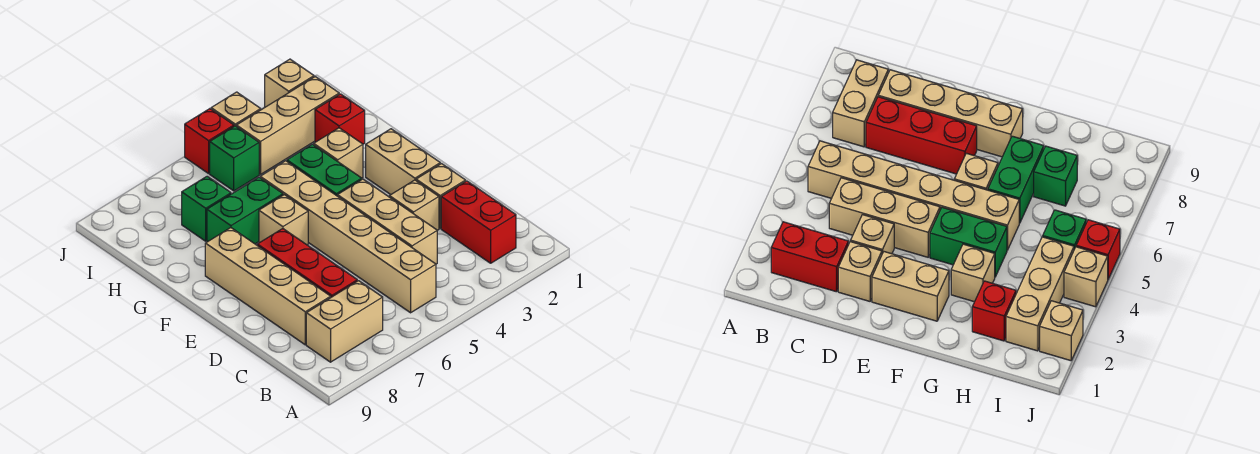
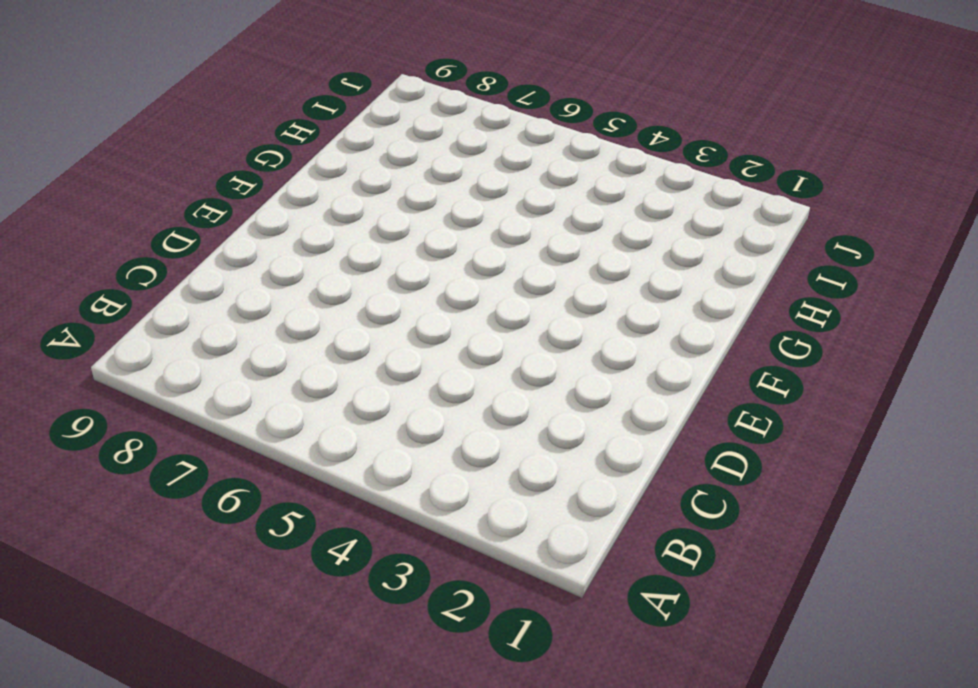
none -> red brick B2:C2 level 1
none -> tan brick B5:G5 level 1
none -> tan brick B7:B8 level 1

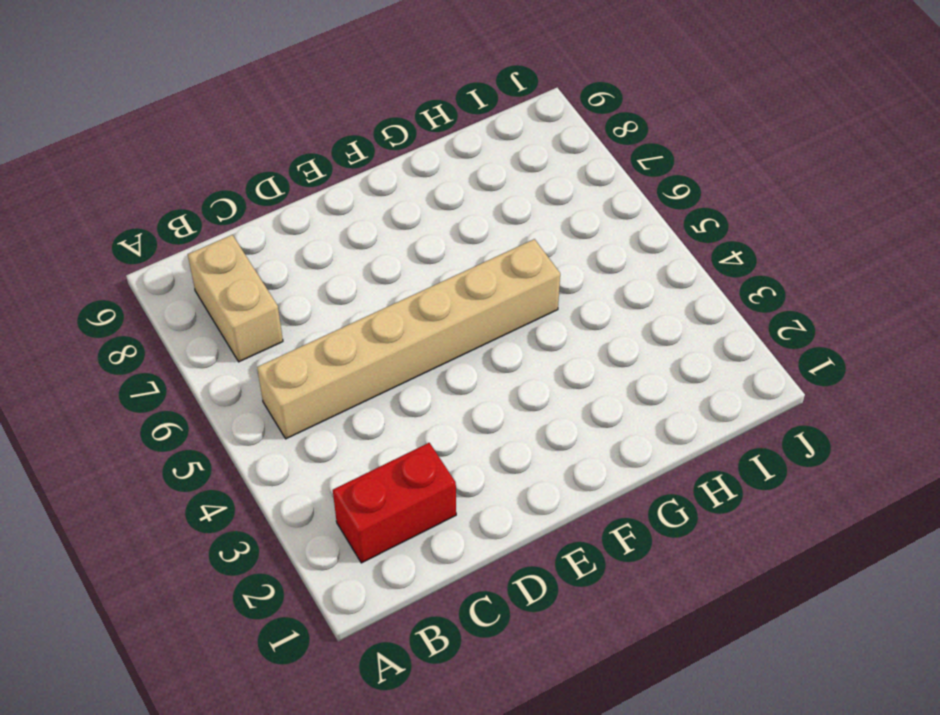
none -> tan brick C4:E4 level 1
none -> red brick C7:E7 level 1
none -> tan brick C8:F8 level 1

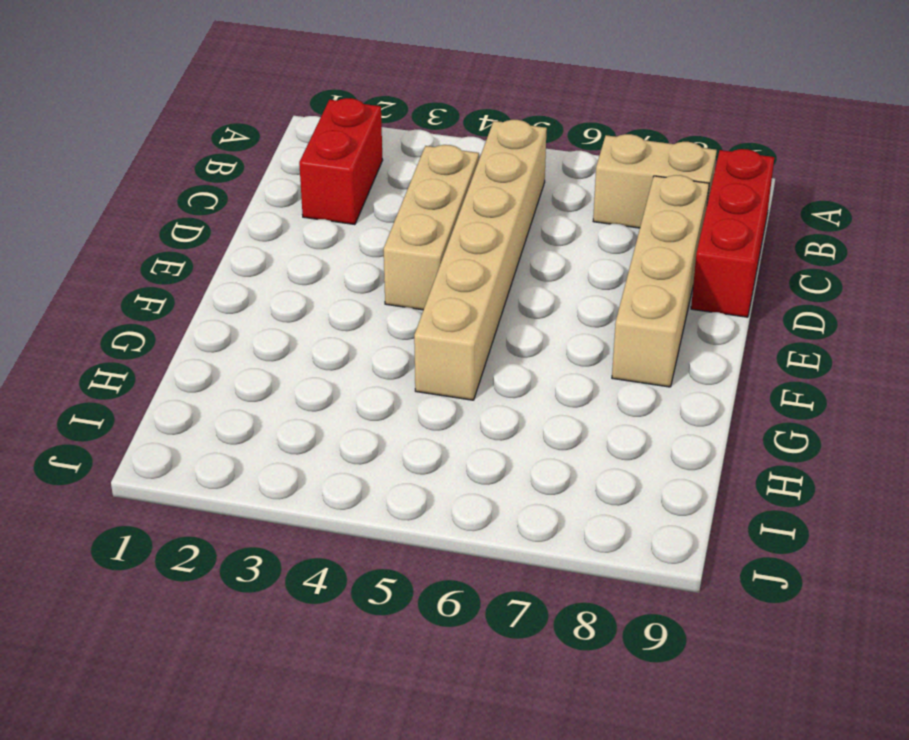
red brick B9:D9 level 1 -> red brick C7:E7 level 1
none -> tan brick D2 level 1
none -> tan brick D3 level 1
none -> tan brick E2:F2 level 1

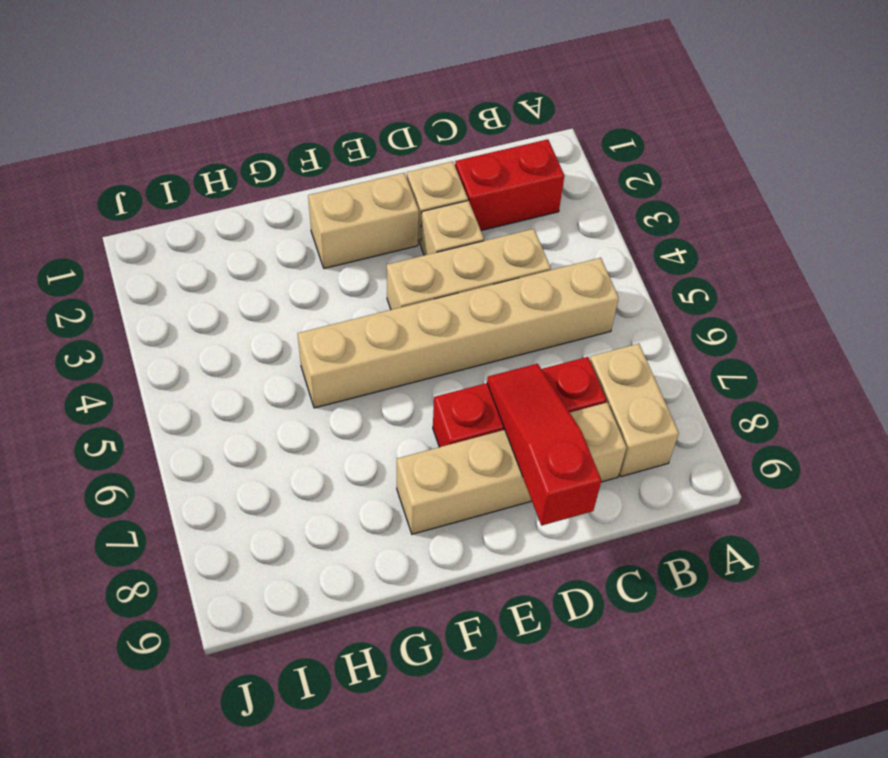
red slope D7:D9 level 2 top 9 -> none
none -> green brick F4:G4 level 1
none -> tan brick F6 level 1
none -> tan brick G3 level 1

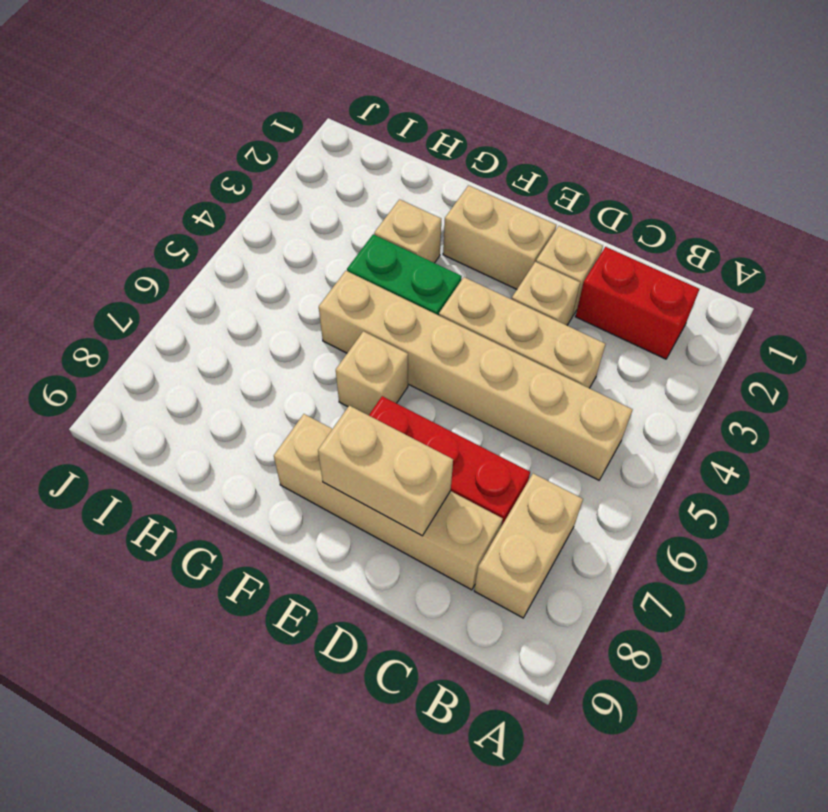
tan brick D8:E8 level 2 -> none
none -> green brick G6:G7 level 1
none -> red brick H2 level 1
none -> green brick H7 level 1

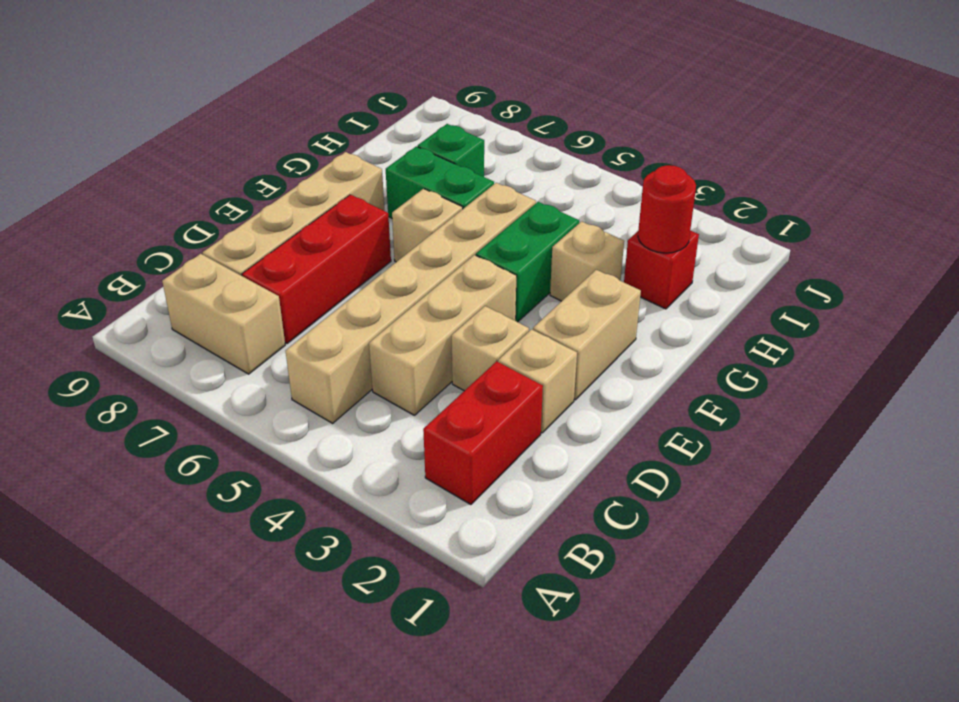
red round brick H2 level 2 -> none
none -> tan brick I2:I4 level 1
none -> green brick I5 level 1
none -> tan brick J2 level 1

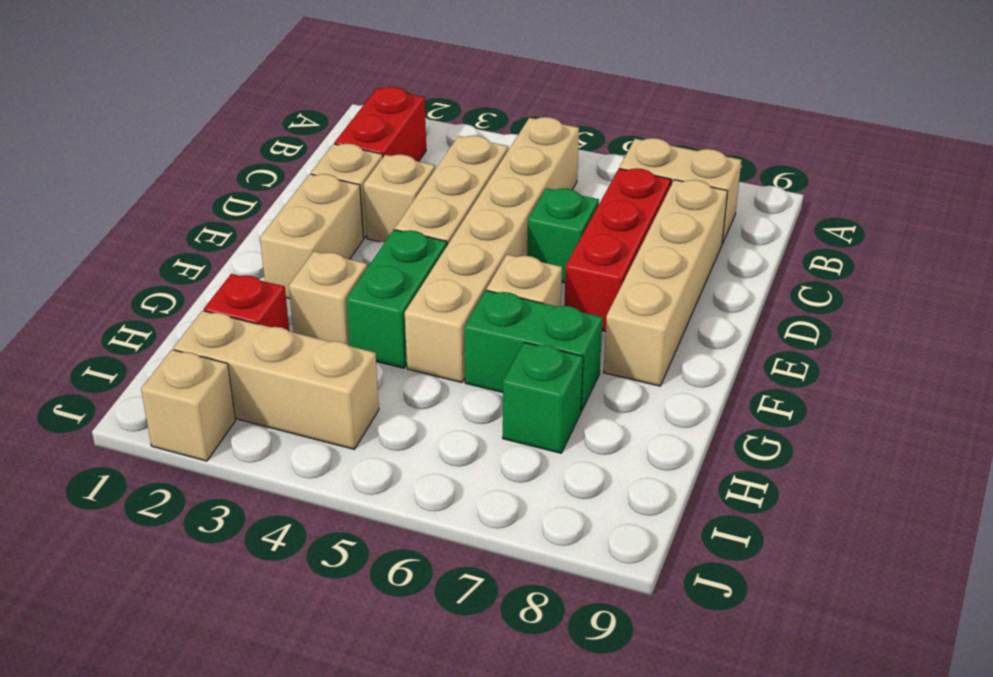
green brick D6 level 1 -> green brick I5 level 1
none -> tan brick J4 level 1
none -> red brick J5 level 1

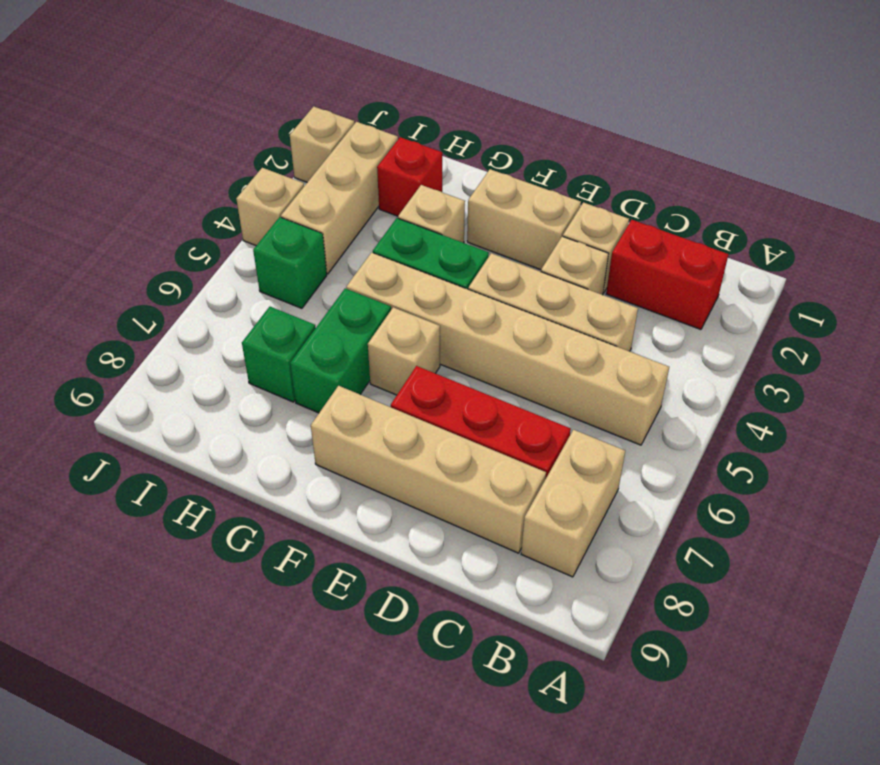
none -> red brick J5 level 1

